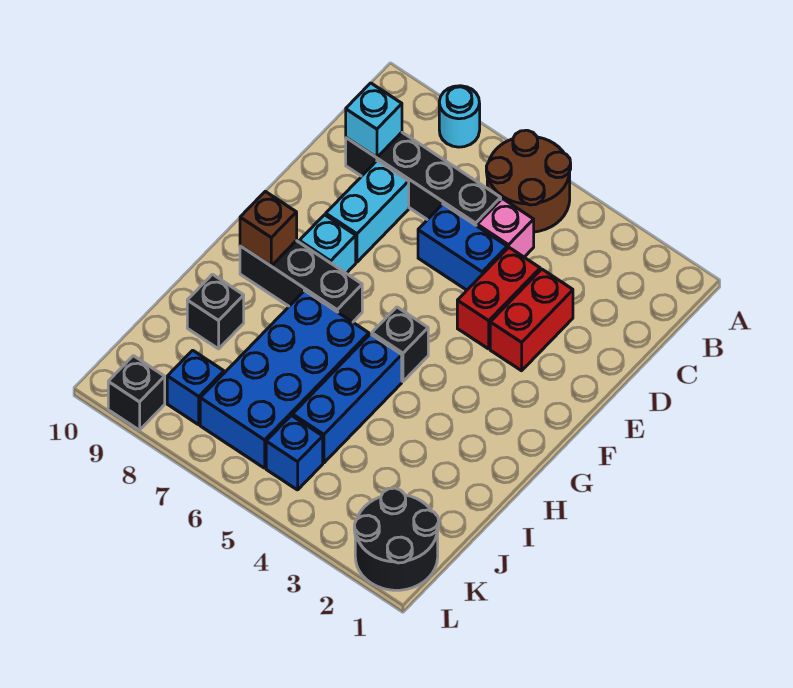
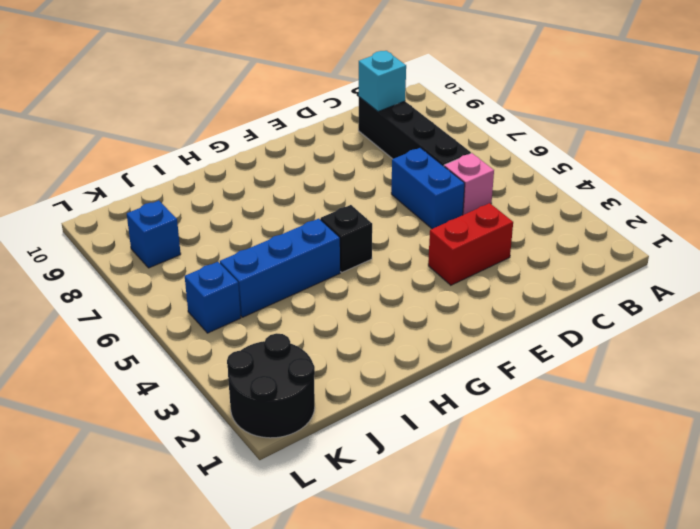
none -> brown round brick A5:B6 level 1
none -> cyan round brick A8 level 1
none -> red brick D4:E4 level 1

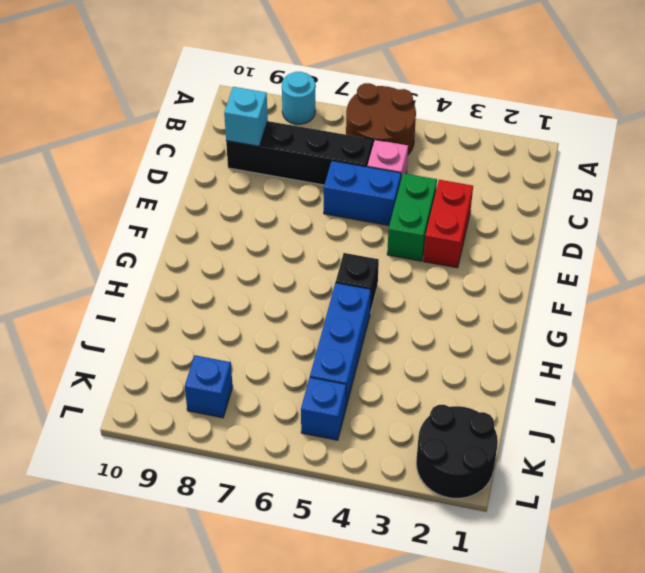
green brick D4:E4 level 1 -> red brick D4:E4 level 1
none -> cyan brick D8:E8 level 1
none -> cyan brick F8 level 1
none -> black brick G7:G9 level 1

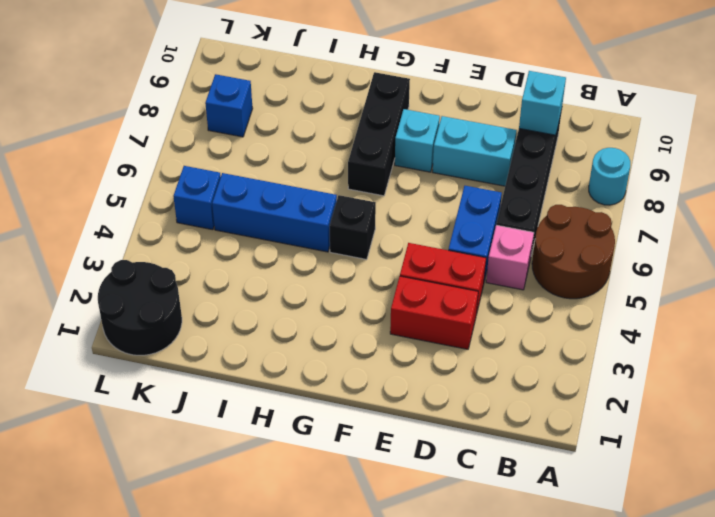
none -> blue brick H6:K7 level 1
none -> black brick I9 level 1
none -> black brick L9 level 1

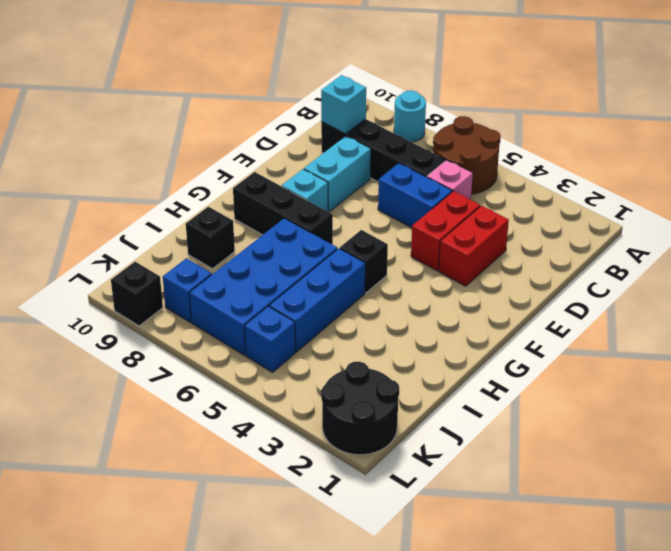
none -> brown brick G9 level 2

